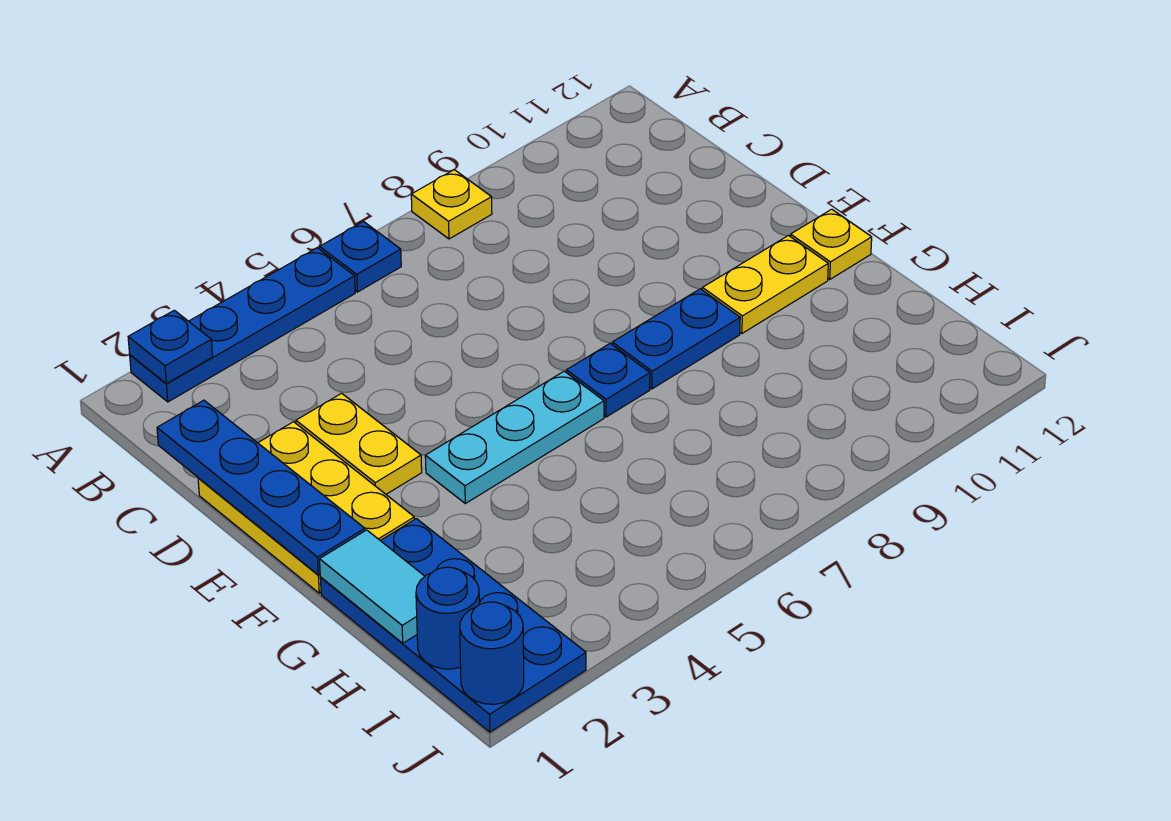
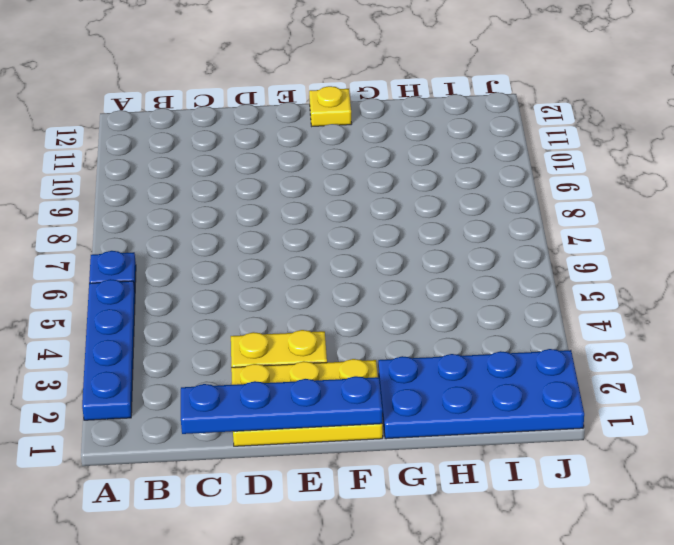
none -> yellow plate A8 level 1
none -> cyan plate F4:F6 level 1
none -> blue plate F7 level 1

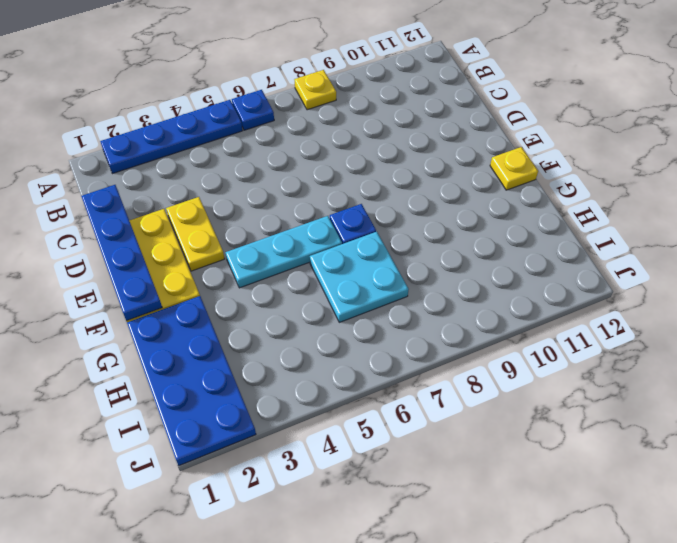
cyan plate G6:H7 level 1 -> none
none -> blue plate F8:F9 level 1
none -> yellow plate F10:F11 level 1
none -> blue plate A2 level 2

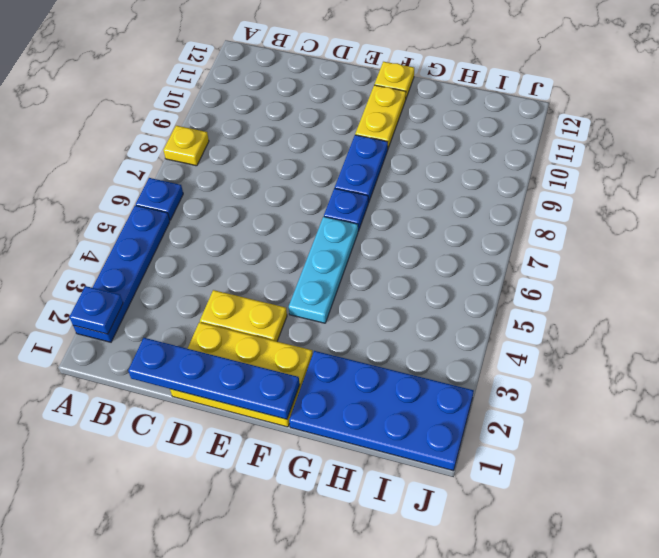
none -> cyan tile G1:H1 level 2
none -> blue round brick I1 level 2
none -> blue round brick J1 level 2

